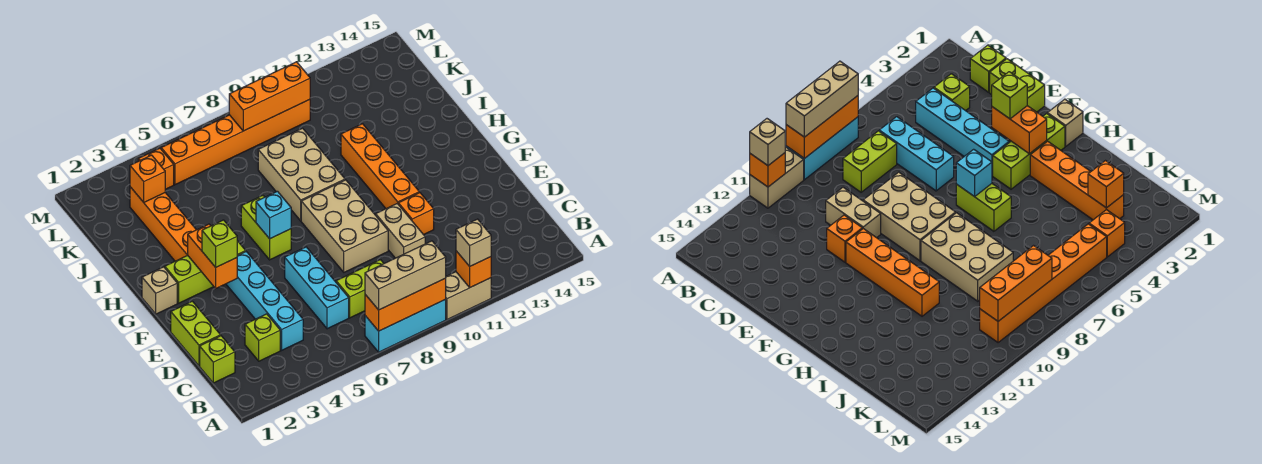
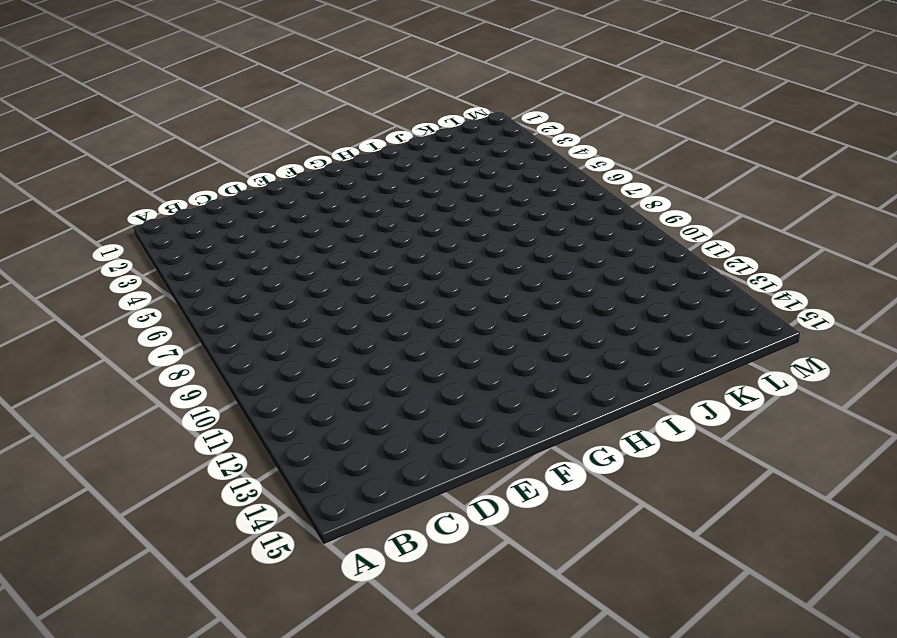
none -> cyan brick A7:A9 level 1
none -> tan brick A10:A11 level 1
none -> lime brick C1 level 1

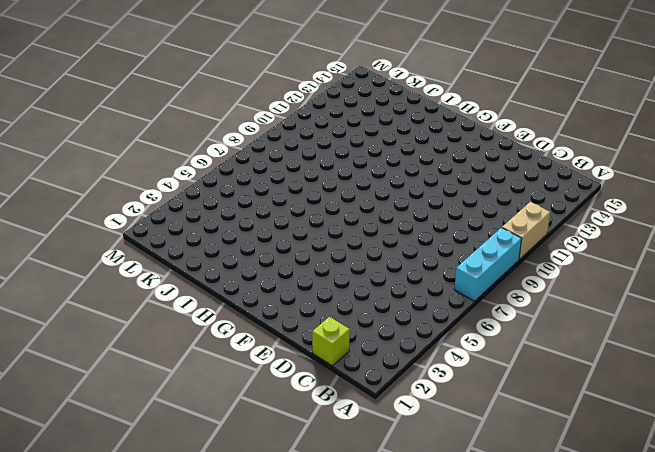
none -> lime brick C3 level 1
none -> cyan brick C4:F4 level 1
none -> cyan brick C6:E6 level 1

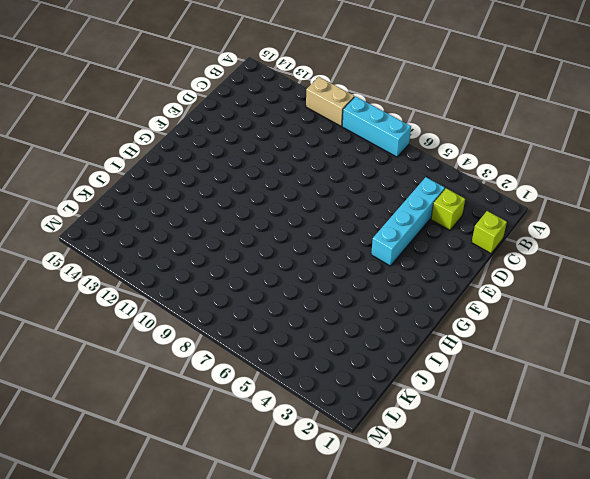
none -> cyan brick C6:E6 level 1
none -> lime brick C7:C8 level 1
none -> lime brick D1:E1 level 1

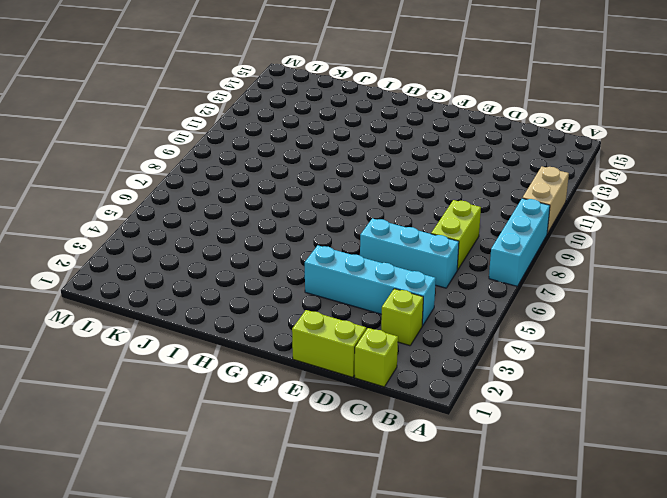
none -> tan brick D10:E10 level 1
none -> tan brick E8:G9 level 1
none -> orange brick E11 level 1

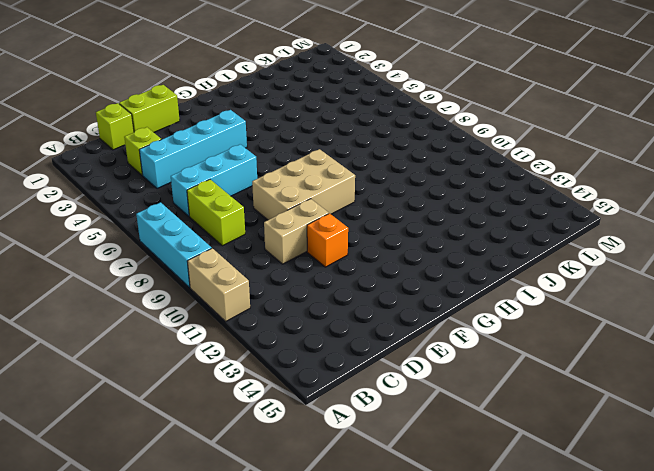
none -> orange brick F11:I11 level 1
none -> tan brick G1 level 1
none -> lime brick G2:G4 level 1

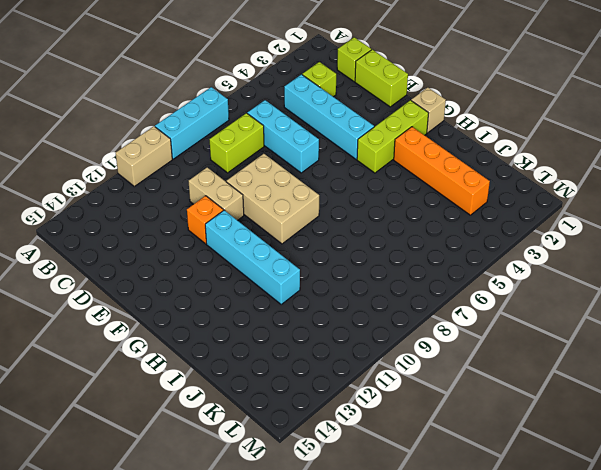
cyan brick F11:I11 level 1 -> orange brick F11:I11 level 1
none -> lime brick G6:H6 level 1
none -> tan brick H8:J9 level 1
none -> orange brick L4 level 1

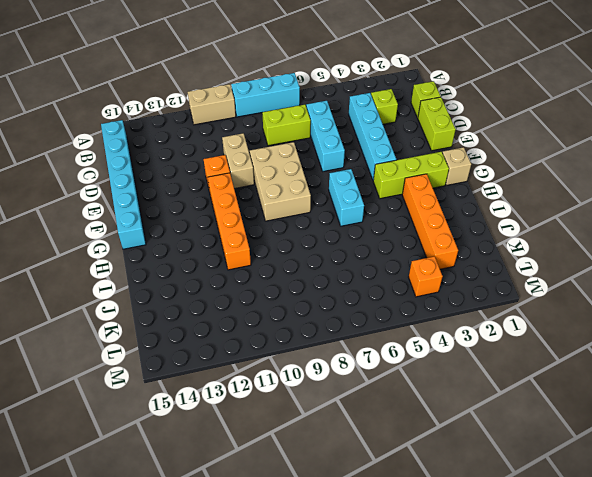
cyan brick B15:G15 level 1 -> none
cyan brick G6:H6 level 1 -> lime brick G6:H6 level 1
none -> tan brick H8:J9 level 1
none -> orange brick L5:L10 level 1
none -> orange brick A7:A9 level 2

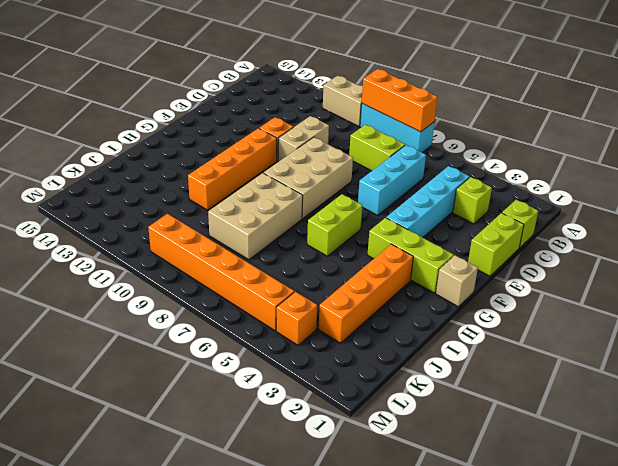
none -> orange brick A11 level 2
none -> orange brick F3:G3 level 2
none -> cyan brick G6 level 2

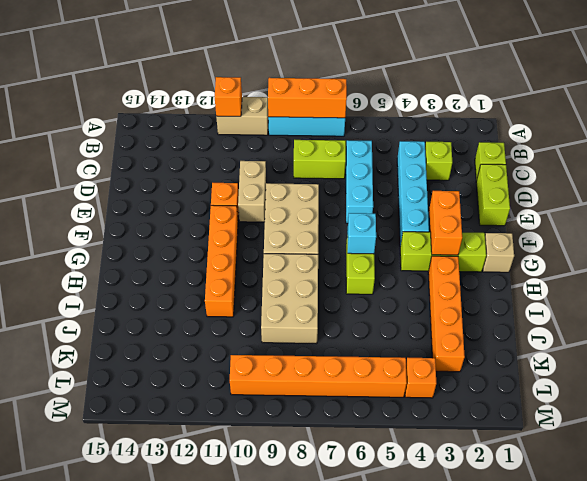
none -> orange brick K3 level 2
none -> orange brick L8:L10 level 2
none -> tan brick A7:A9 level 3

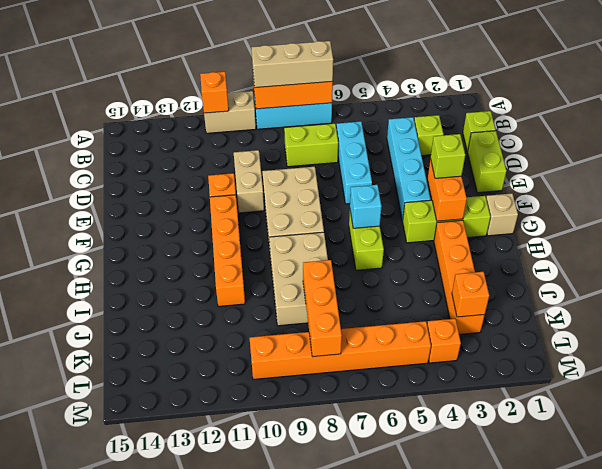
orange brick J8:L8 level 2 -> orange brick L8:L10 level 2
none -> tan brick A11 level 3

